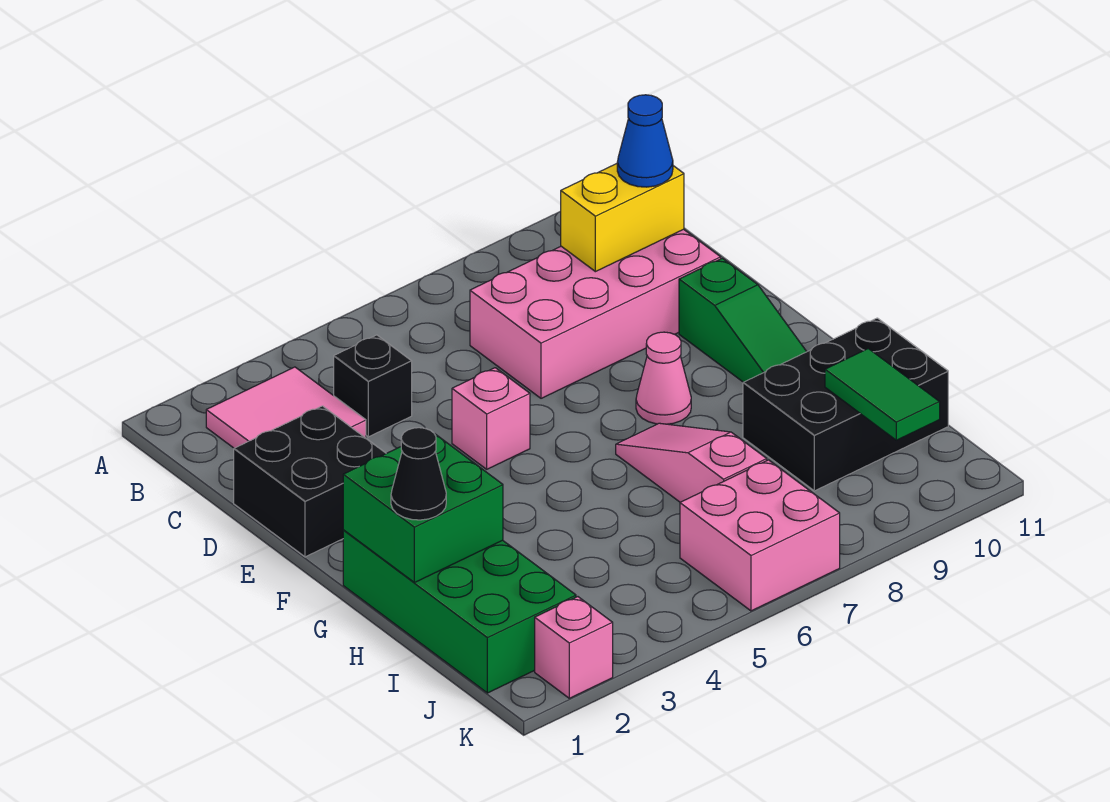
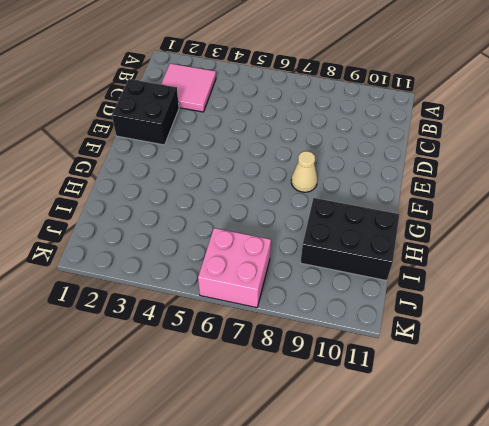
tan cone F8 level 1 -> pink cone F8 level 1
none -> black brick C4 level 1
none -> pink brick C7:D10 level 1
none -> pink brick E5 level 1

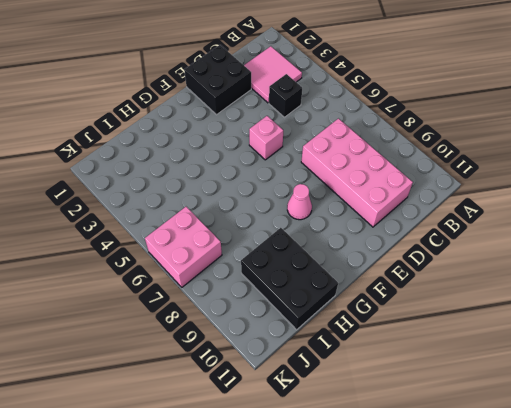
none -> green slope E10:G10 level 1 top E
none -> green brick G1:J2 level 1
none -> pink slope G7:I7 level 1 top I

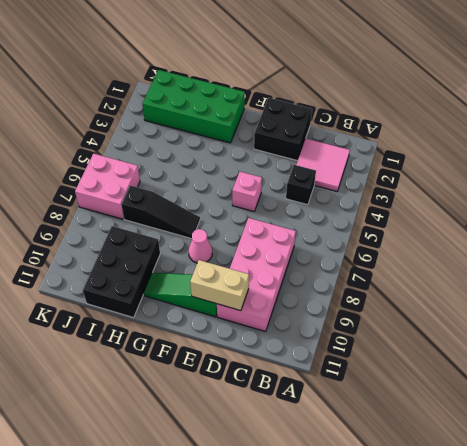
tan brick D10:E10 level 2 -> none
black slope G7:I7 level 1 top I -> pink slope G7:I7 level 1 top I
none -> pink brick K2 level 1
none -> yellow brick C9:C10 level 2
none -> green brick G1:H2 level 2

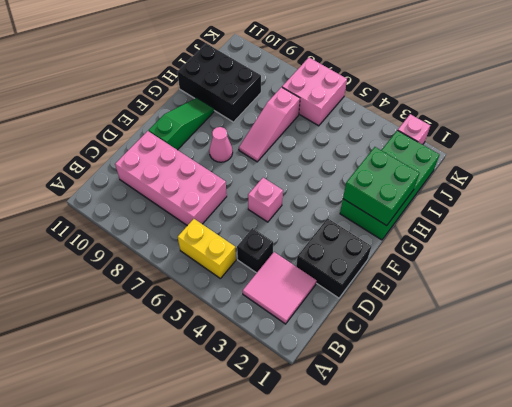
yellow brick B5:B6 level 1 -> yellow brick C9:C10 level 2
none -> green tile I10:J10 level 2
none -> blue cone C10 level 3
none -> black cone H1 level 3

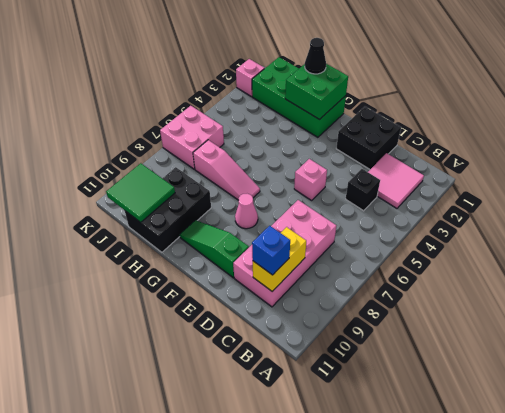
blue brick C10 level 3 -> blue cone C10 level 3
green tile I10:J11 level 2 -> green tile I10:J10 level 2

